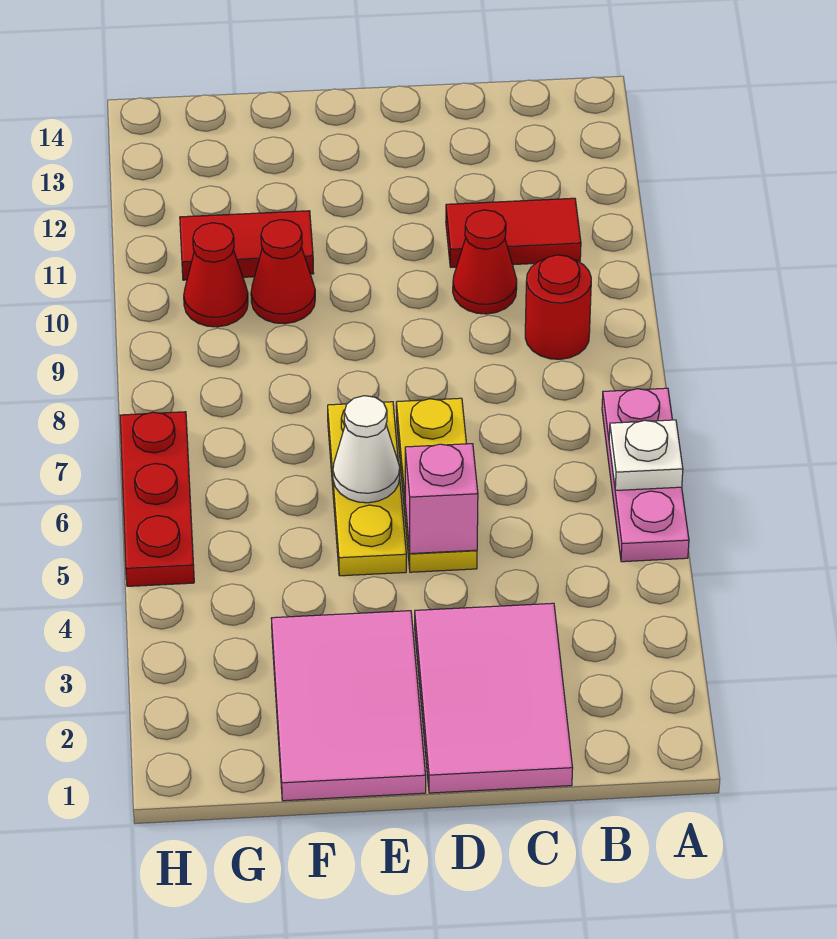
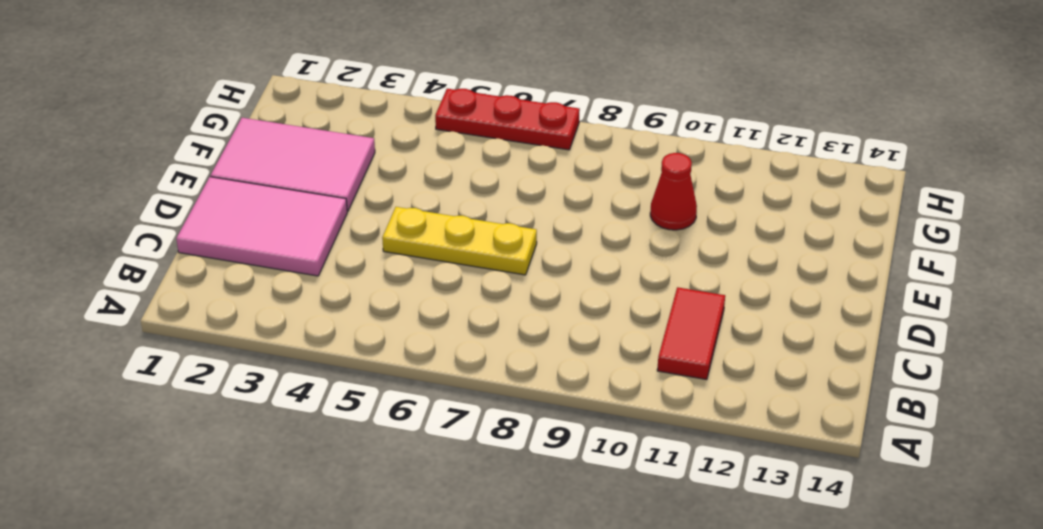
none -> pink plate A5:A7 level 1
none -> red round brick B9 level 1
none -> red cone C10 level 1

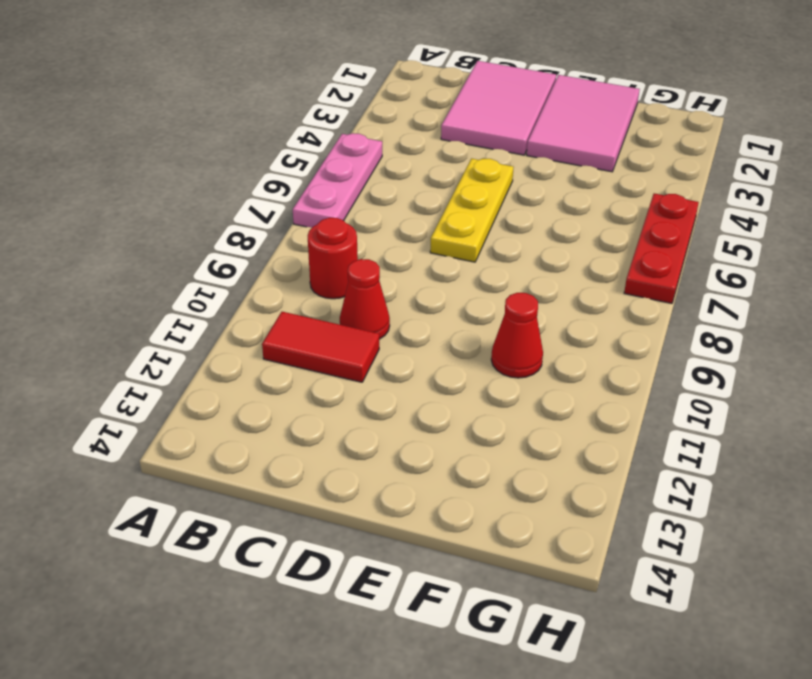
none -> yellow plate E5:E7 level 1
none -> red tile F11:G11 level 1
none -> red cone G10 level 1

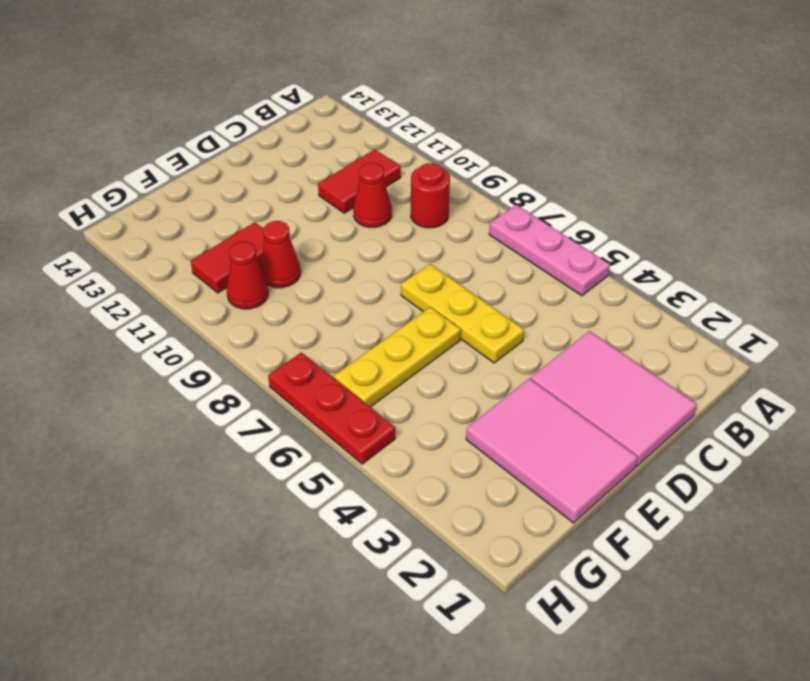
yellow plate E6:G6 level 1 -> yellow plate E5:E7 level 1
none -> white plate A6 level 2
none -> pink brick D5 level 2
none -> white cone E6 level 2

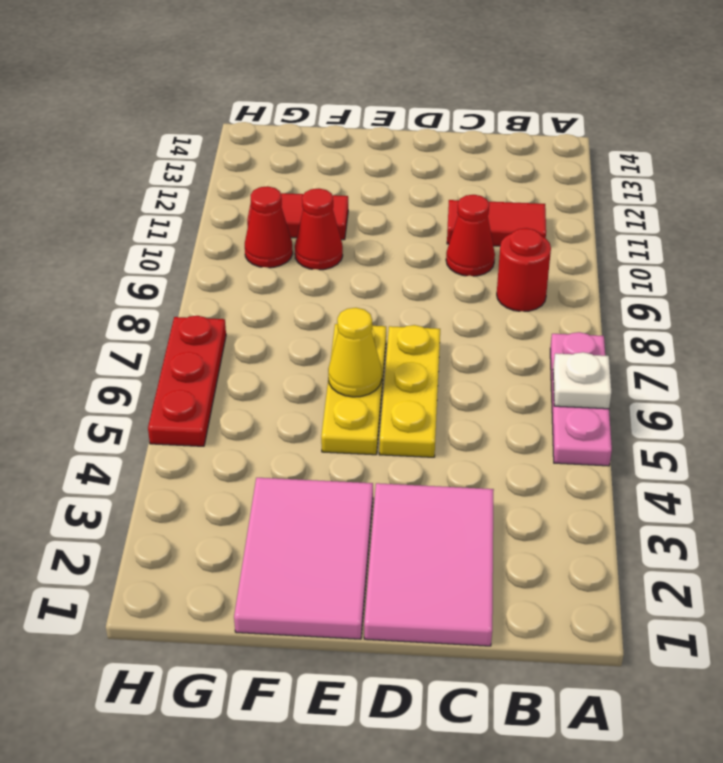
yellow cone E6 level 2 -> white cone E6 level 2
none -> pink brick D5 level 2

